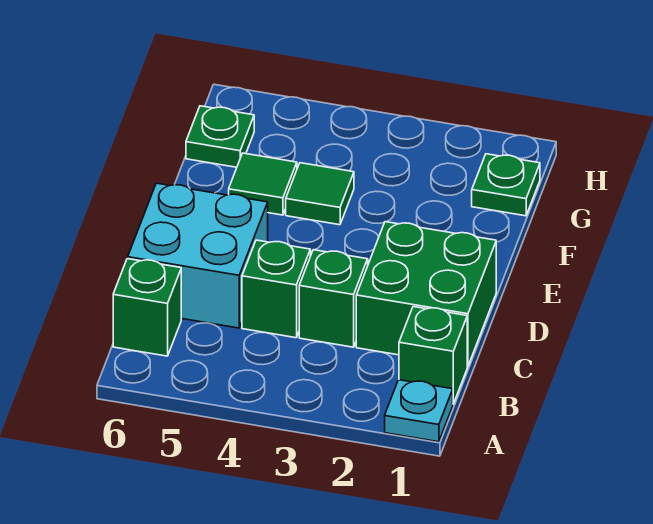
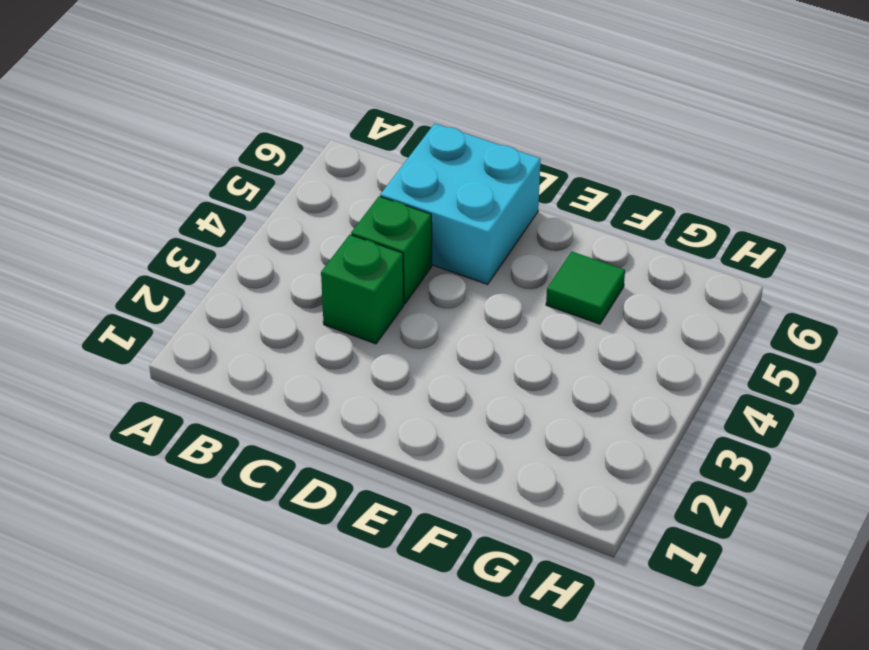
none -> cyan plate A1 level 1
none -> green brick B1 level 1

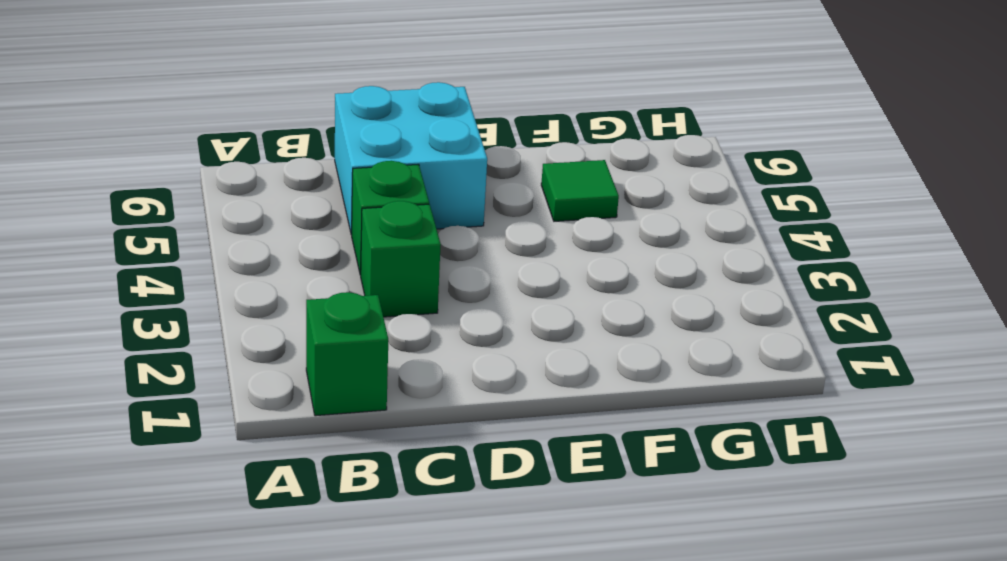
none -> cyan plate A1 level 1
none -> green brick B6 level 1

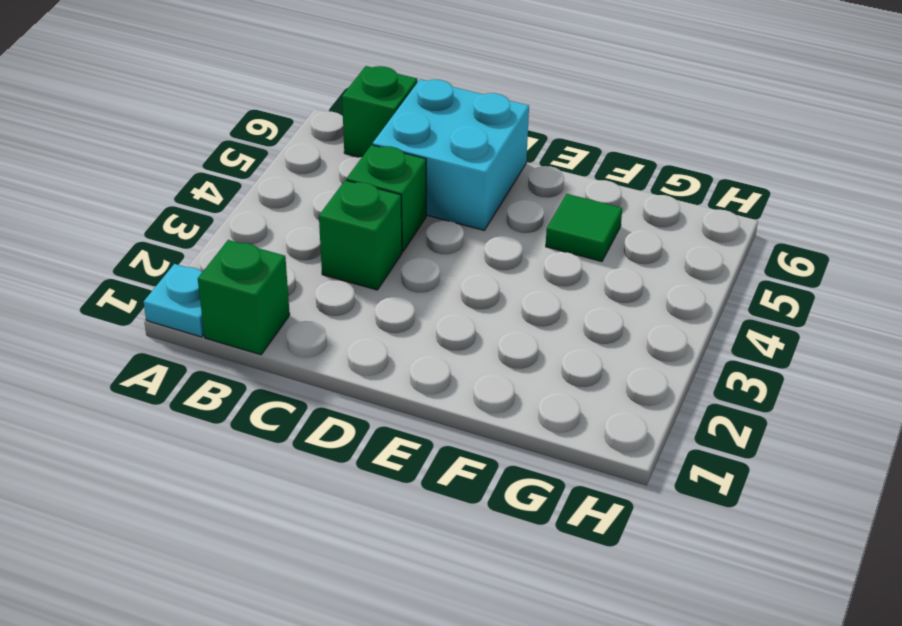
none -> green brick C1:D2 level 1
none -> green tile F4 level 1

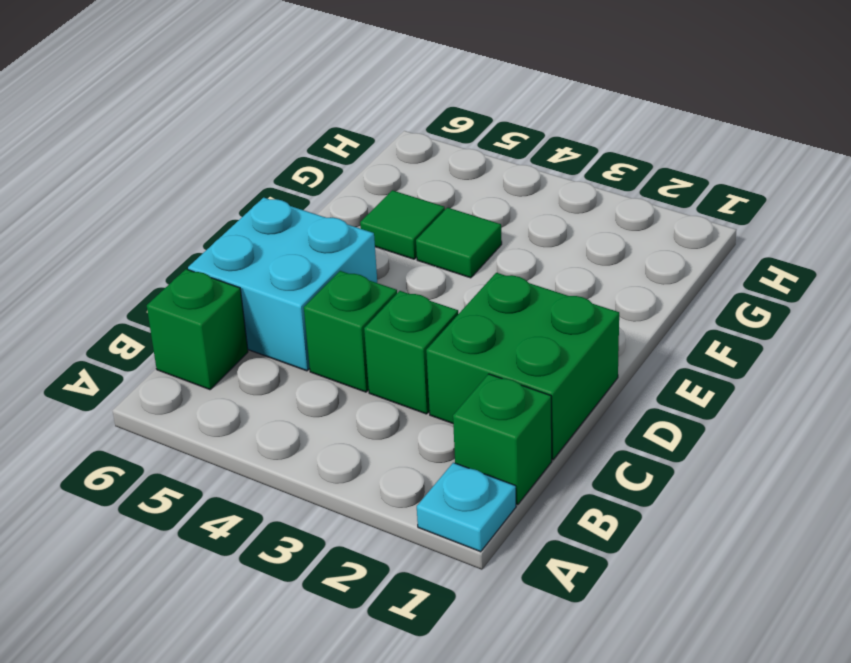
none -> green plate G1 level 1
none -> green plate G6 level 1

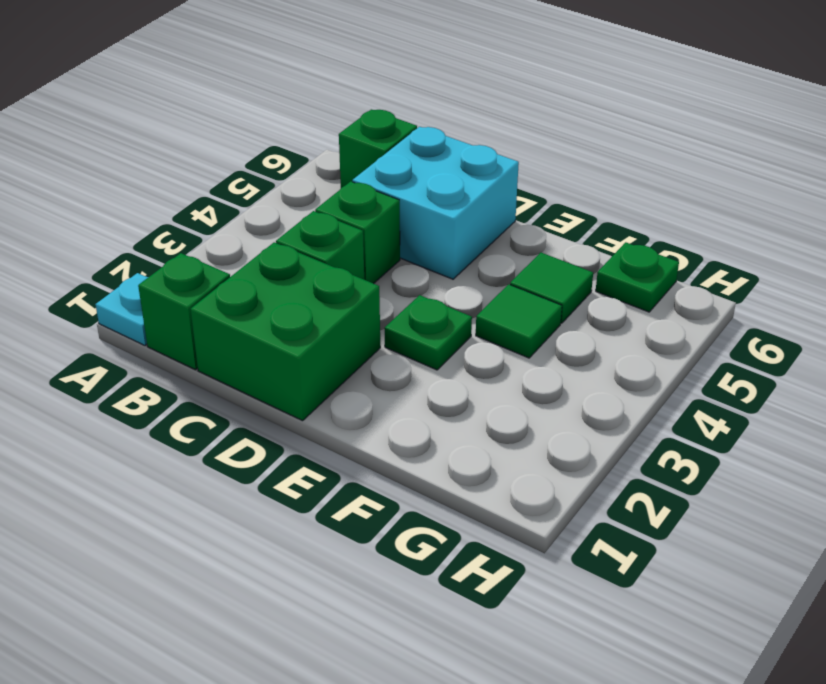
green plate E3 level 1 -> green plate G1 level 1

